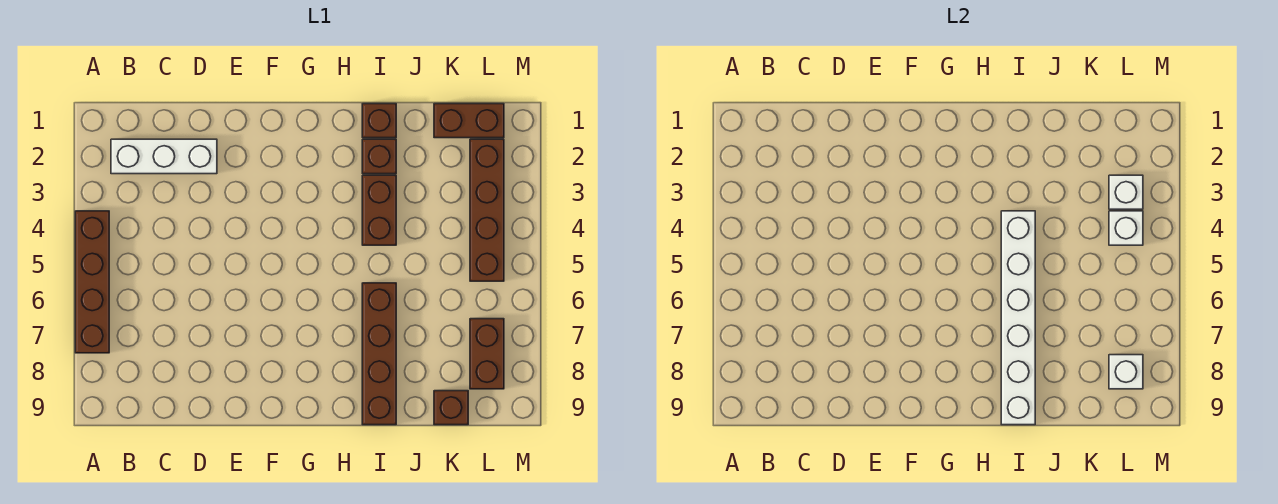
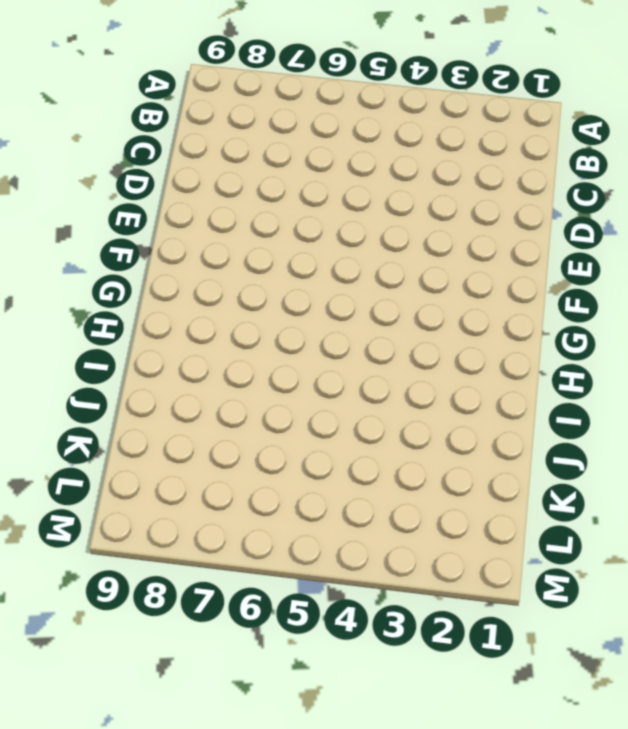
none -> brown brick A4:A7 level 1
none -> white brick B2:D2 level 1
none -> brown brick I1 level 1

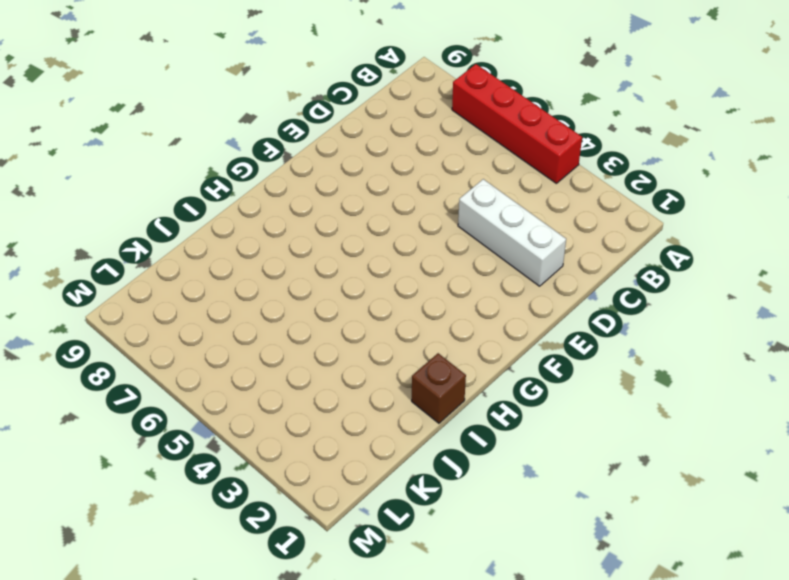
red brick A4:A7 level 1 -> brown brick A4:A7 level 1
white brick D2:D4 level 1 -> white brick B2:D2 level 1
none -> brown brick I2 level 1
none -> brown brick I3:I4 level 1
none -> brown brick I6:I9 level 1

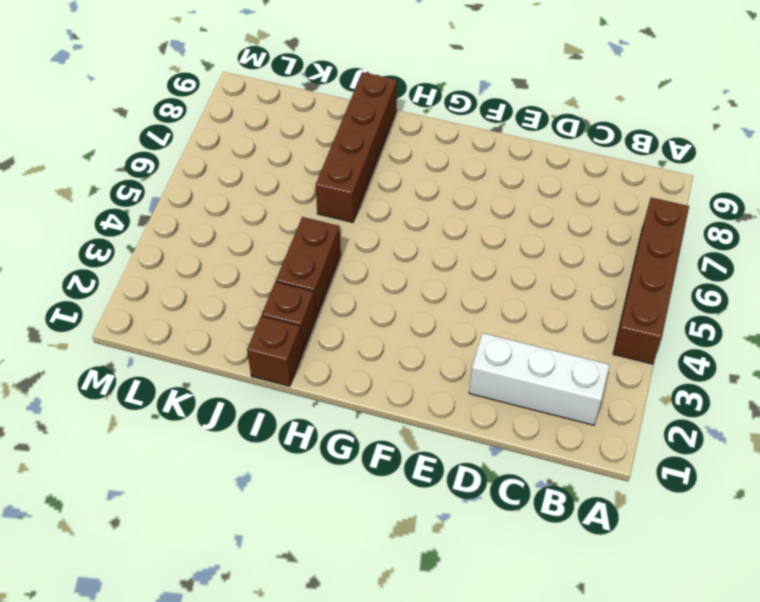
none -> brown brick K1:L1 level 1
none -> brown brick K9 level 1
none -> brown brick L2:L5 level 1

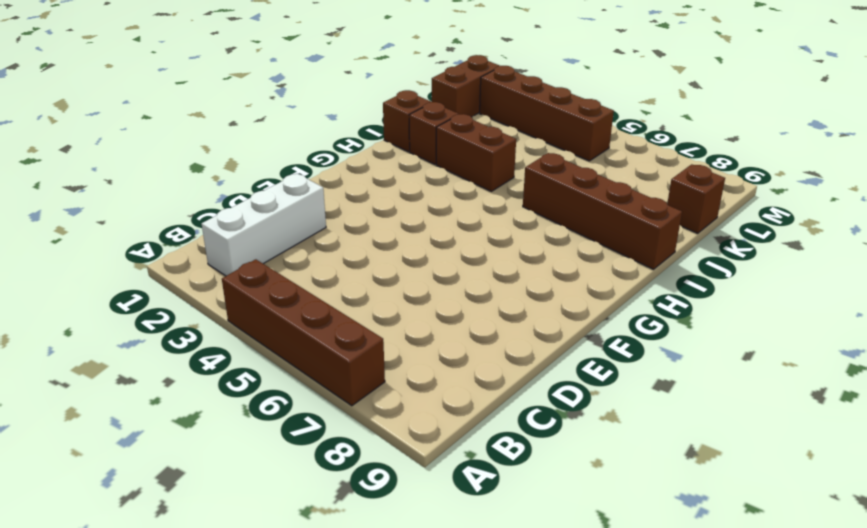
none -> brown brick L7:L8 level 1
none -> white brick I4:I9 level 2
none -> white brick L3 level 2

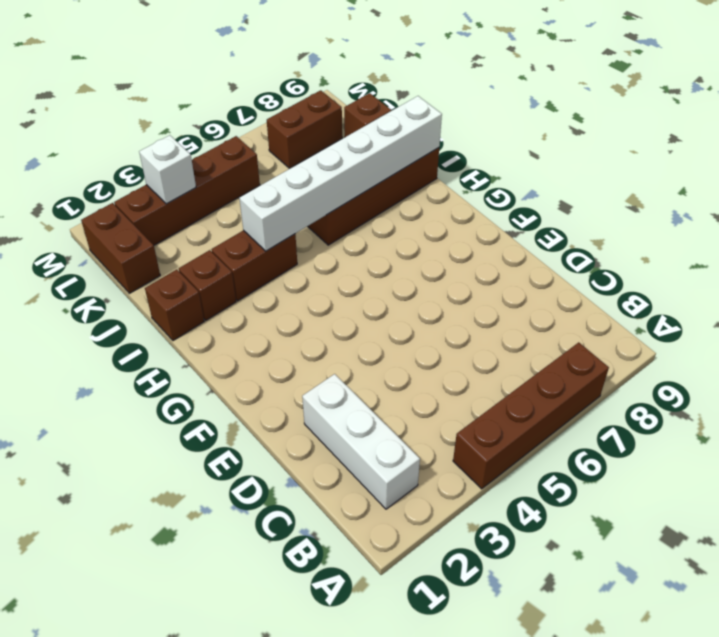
none -> white brick L4 level 2
none -> white brick L8 level 2

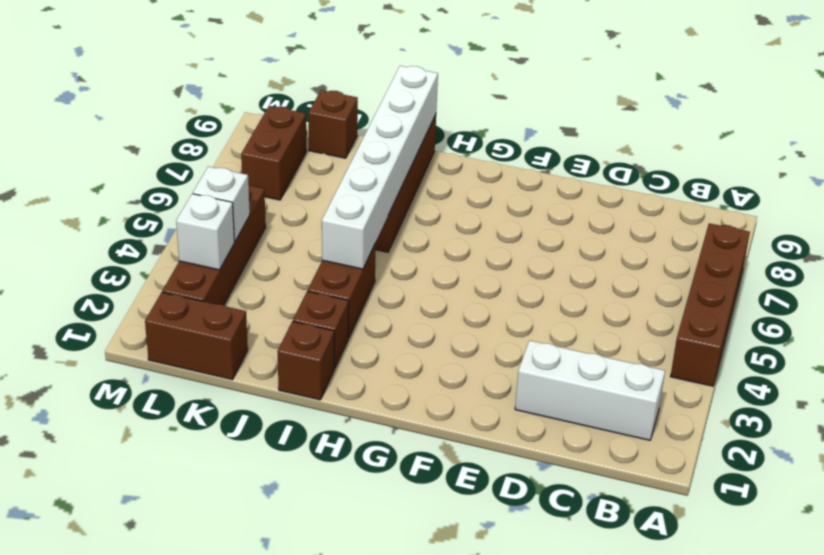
none -> white brick L8 level 2

